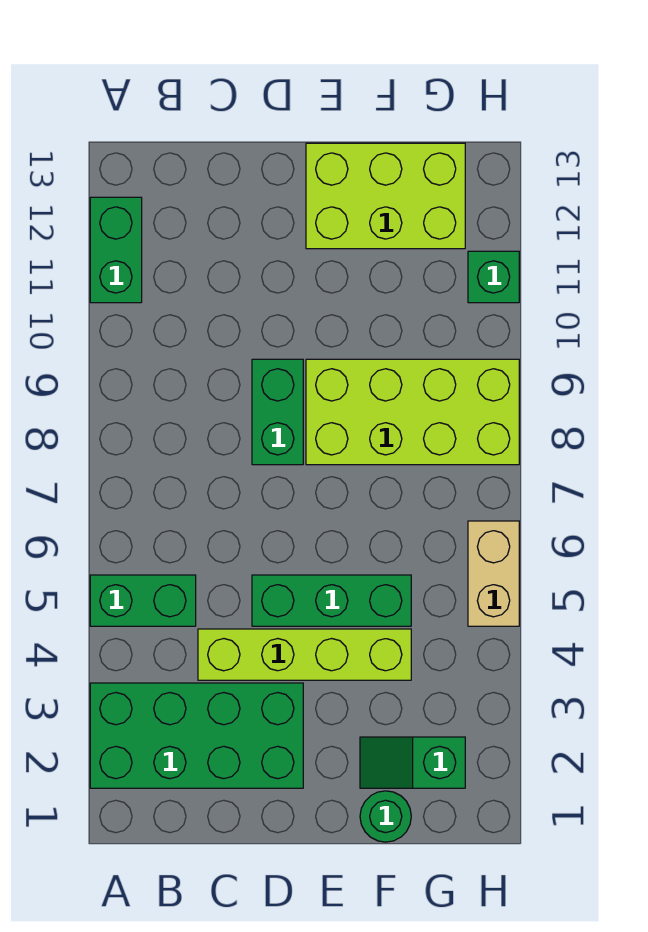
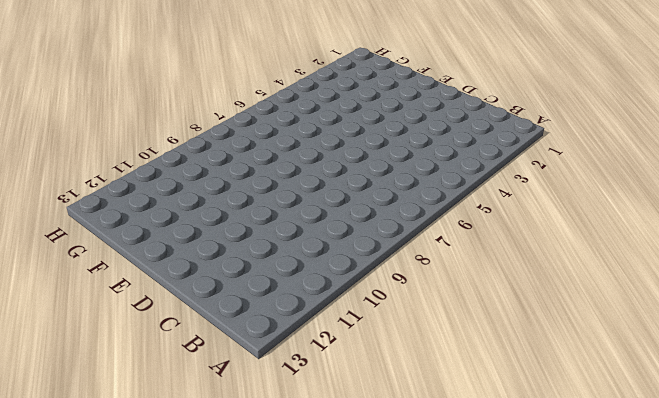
none -> green brick A2:D3 level 1
none -> green brick A5:B5 level 1
none -> green brick A11:A12 level 1

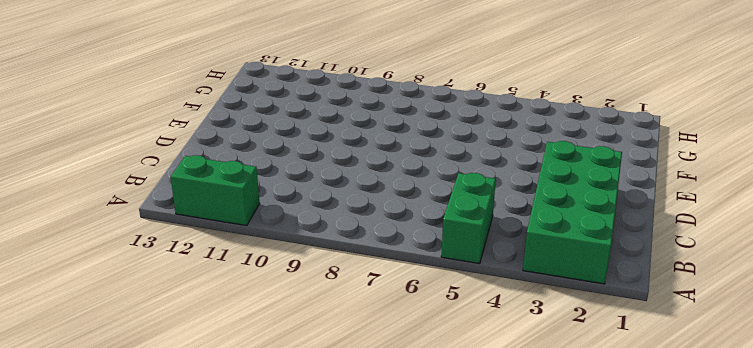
none -> lime brick C4:F4 level 1
none -> green brick D5:F5 level 1
none -> green brick D8:D9 level 1

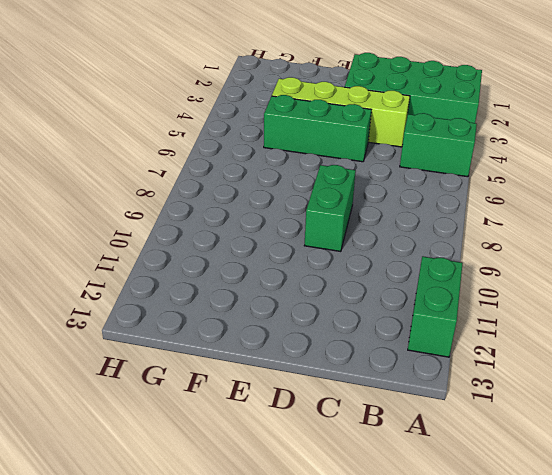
none -> lime brick E8:H9 level 1
none -> lime brick E12:G13 level 1
none -> green round brick F1 level 1

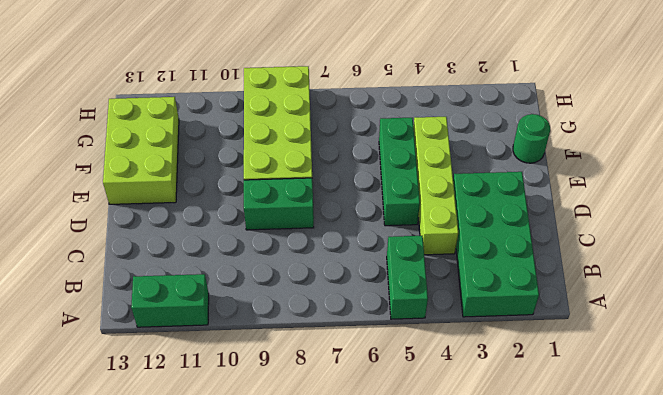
none -> green slope F2:G2 level 1 top G
none -> tan brick H5:H6 level 1
none -> green brick H11 level 1

